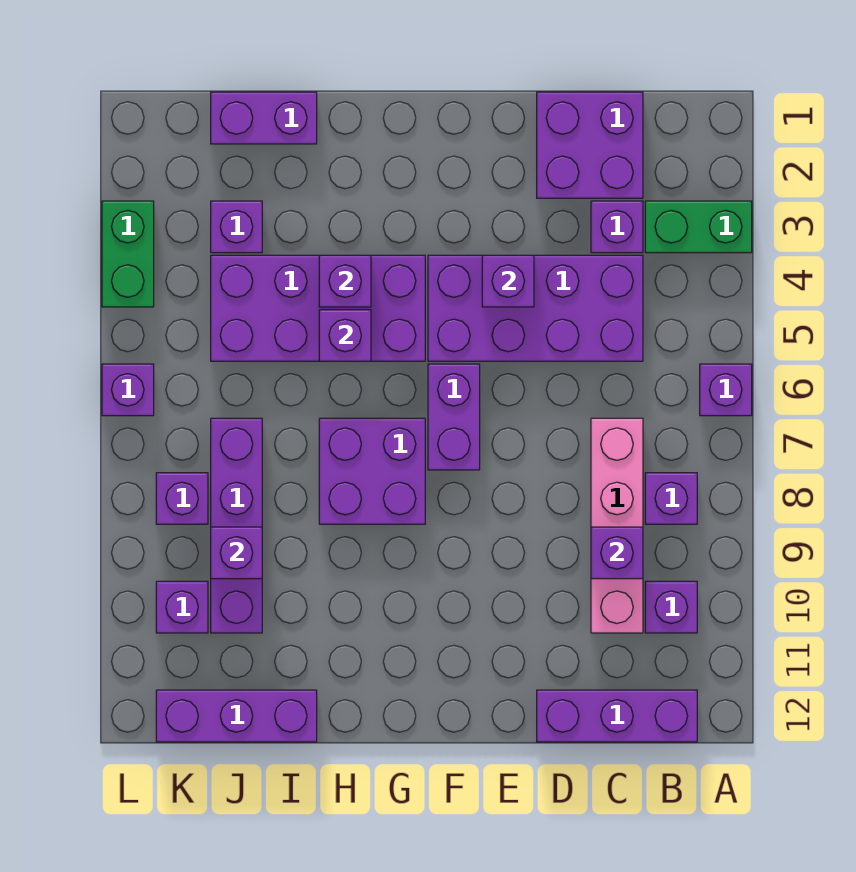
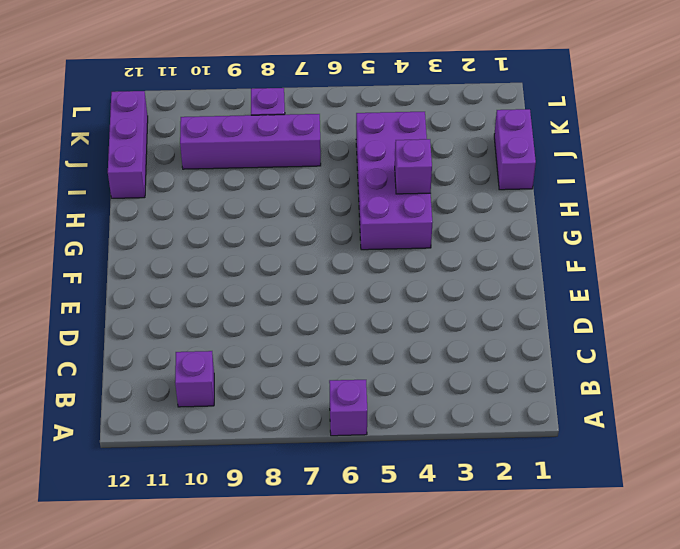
none -> green brick A3:B3 level 1
none -> purple brick B8 level 1
none -> purple brick B12:D12 level 1

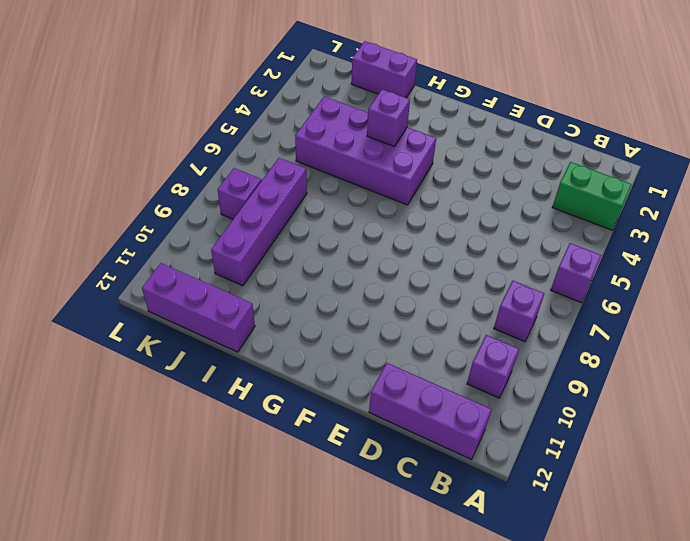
none -> purple brick C1:D2 level 1
none -> purple brick C3 level 1
none -> purple brick C4:F5 level 1

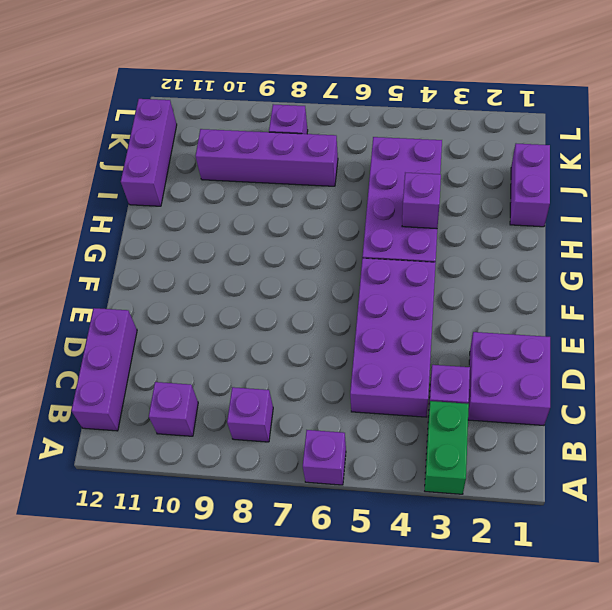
none -> pink brick C7:C10 level 1
none -> purple brick F6:F7 level 1
none -> purple brick G7:H8 level 1

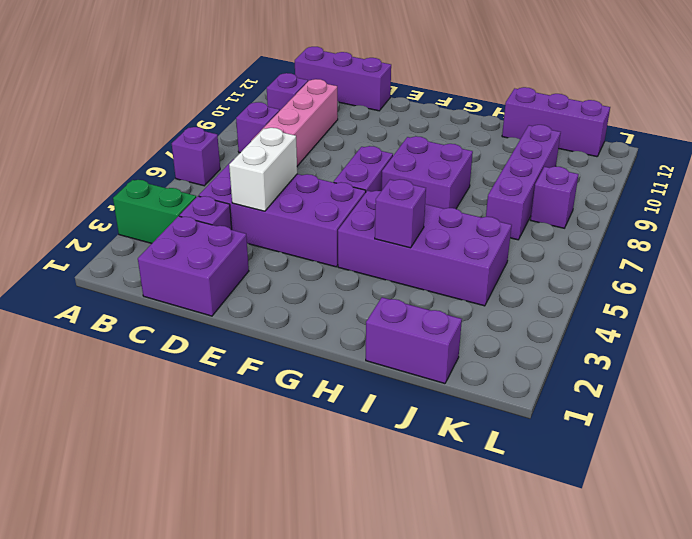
white brick D4:D5 level 2 -> none
none -> purple brick J3 level 1
none -> purple brick K10 level 1
none -> green brick L3:L4 level 1

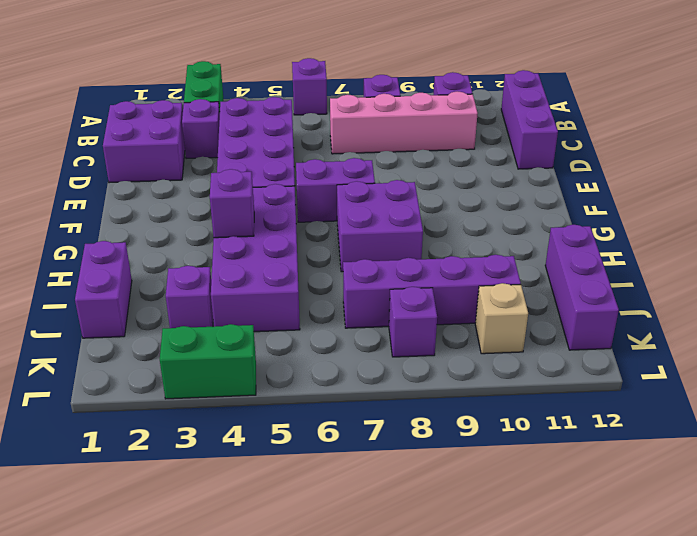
tan brick K10 level 1 -> purple brick K10 level 1
none -> purple brick L6 level 1
none -> purple brick C9 level 2
none -> purple brick E4 level 2

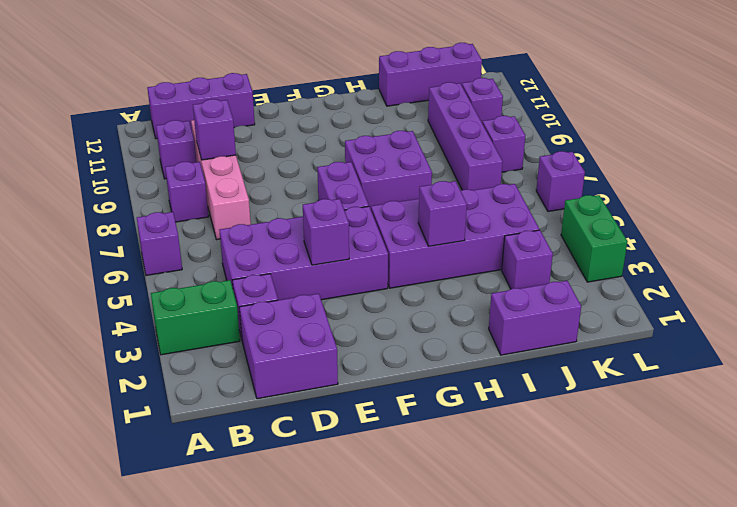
none -> purple brick H5 level 2
none -> purple brick J9 level 2

